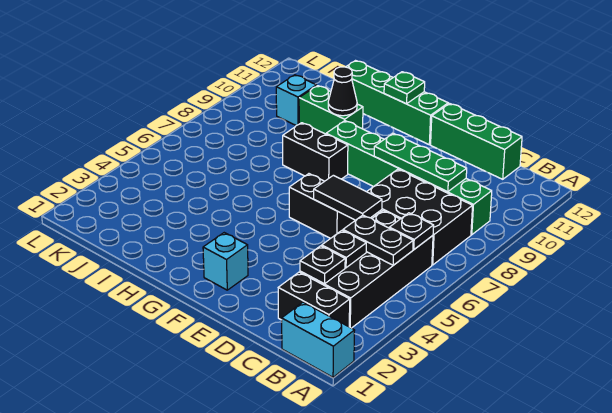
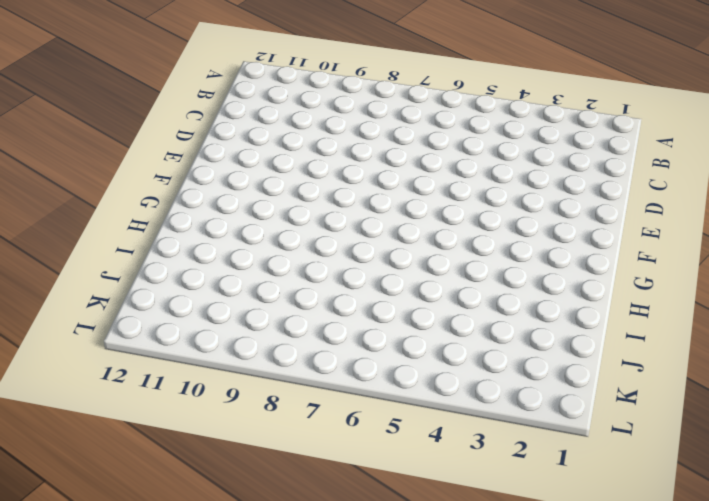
none -> cyan brick A1:B1 level 1
none -> black brick B2:C2 level 1
none -> black brick B3:C6 level 1

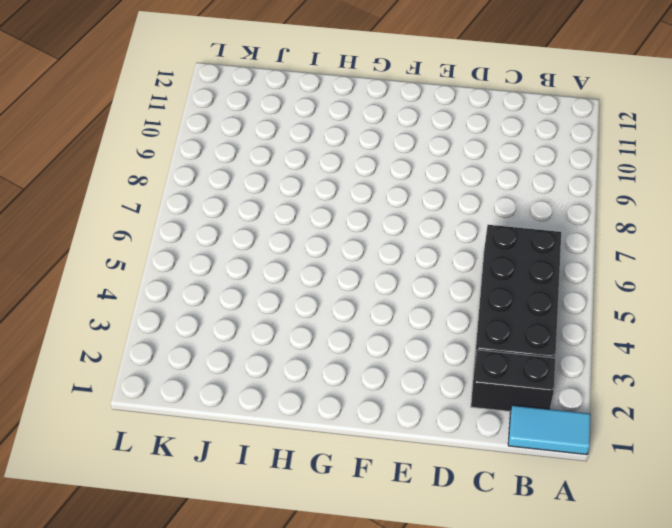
cyan tile A1:B1 level 1 -> cyan brick A1:B1 level 1
none -> black brick B7:D8 level 1
none -> green brick B9:G9 level 1
none -> green brick C12:E12 level 1

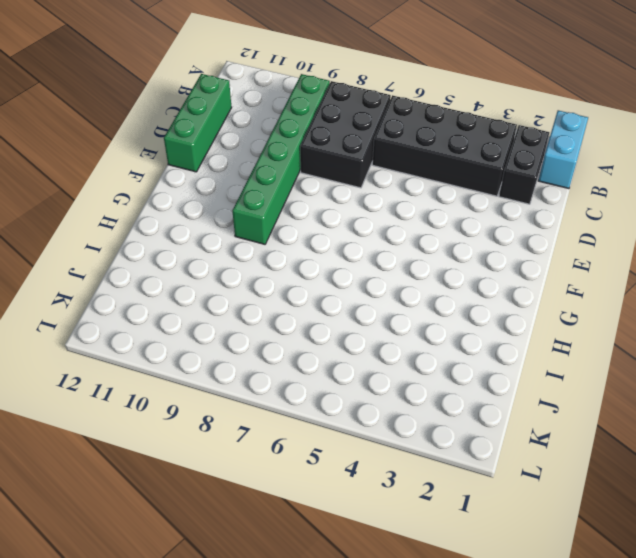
none -> black brick E6:F6 level 1
none -> cyan brick F2 level 1
none -> green brick F12:I12 level 1

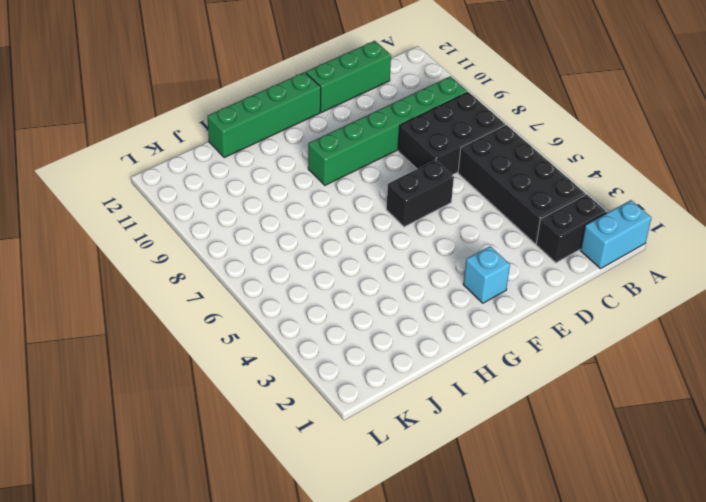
none -> black brick G8:H8 level 1
none -> green brick H10:I10 level 1
none -> cyan brick J10 level 1

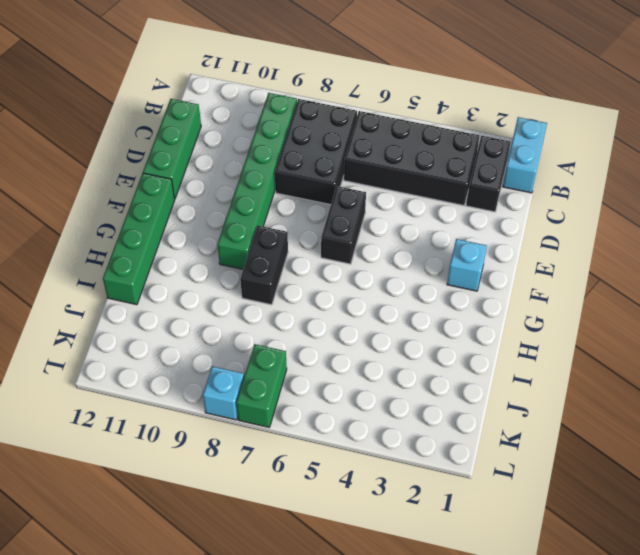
green brick K7:L7 level 1 -> green brick H10:I10 level 1
cyan brick L8 level 1 -> cyan brick J10 level 1
none -> black plate B5:C5 level 2
none -> black plate B6 level 2
none -> black plate C3 level 2

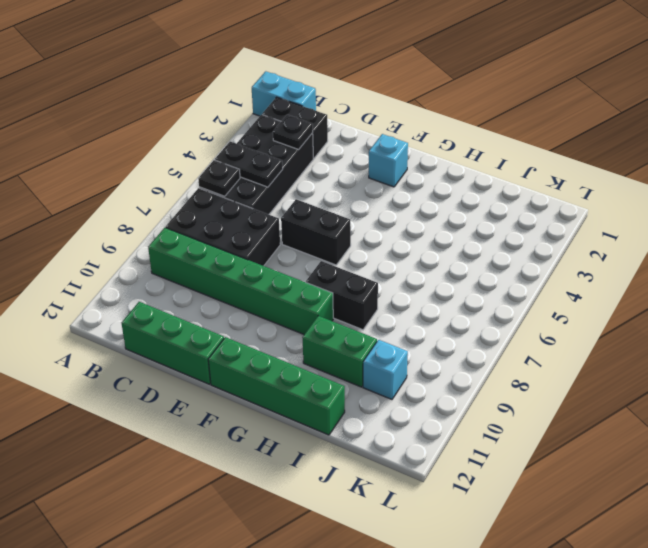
none -> black plate C4 level 2
none -> green plate C9:E9 level 2
none -> black tile D6:E6 level 2

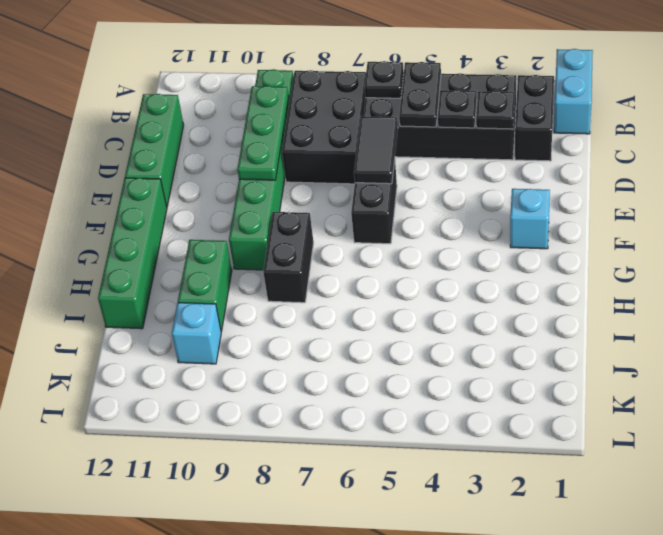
none -> green plate G12 level 2
none -> black cone H10 level 2

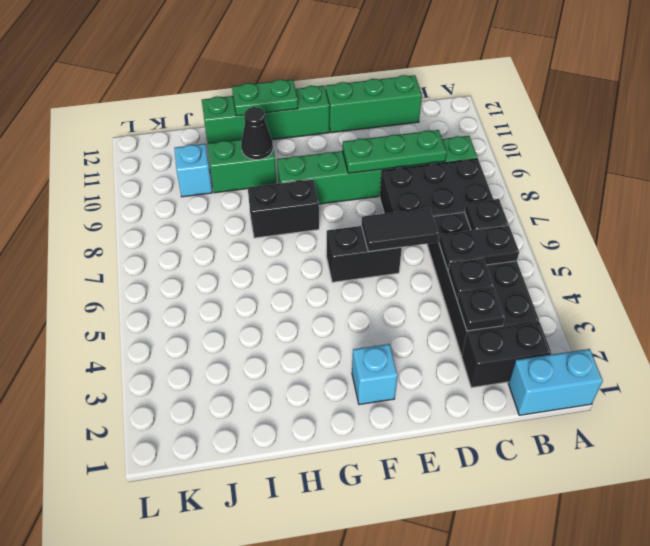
green plate G12:H12 level 2 -> green plate G12 level 2

